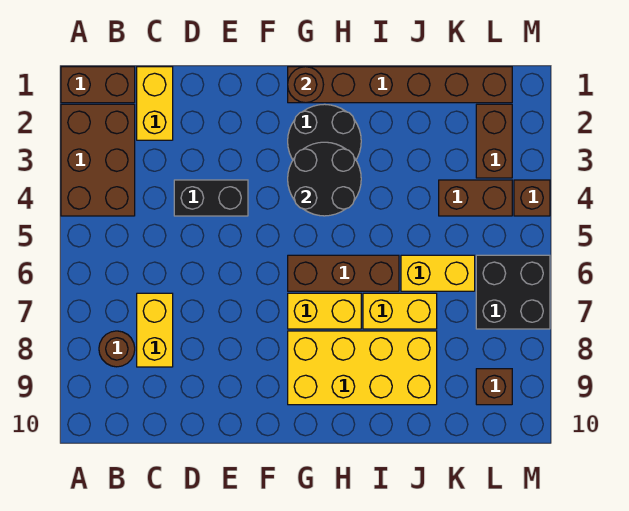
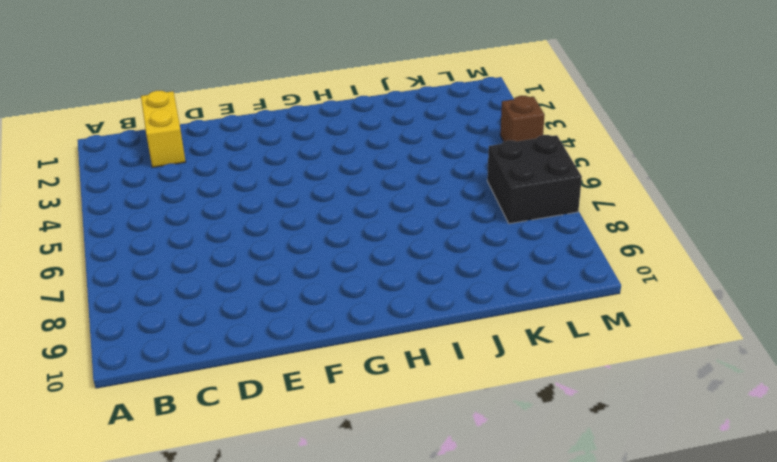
none -> brown brick A1:B1 level 1
none -> brown brick A2:B4 level 1
none -> brown round brick B8 level 1

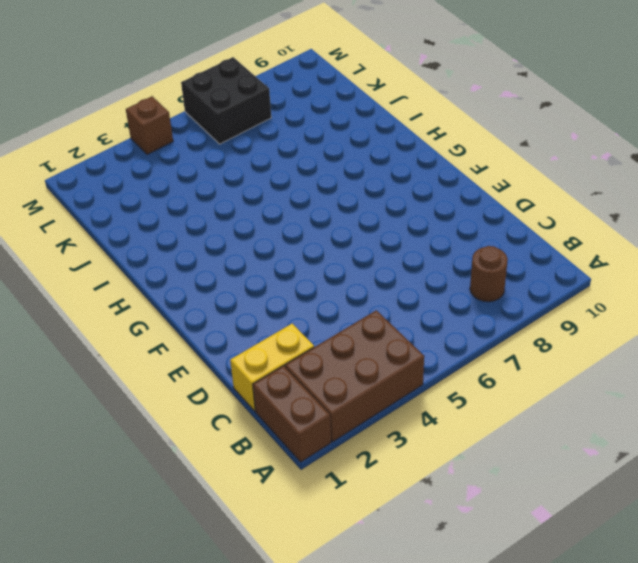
none -> yellow brick C7:C8 level 1
none -> black brick D4:E4 level 1
none -> brown brick G1:L1 level 1

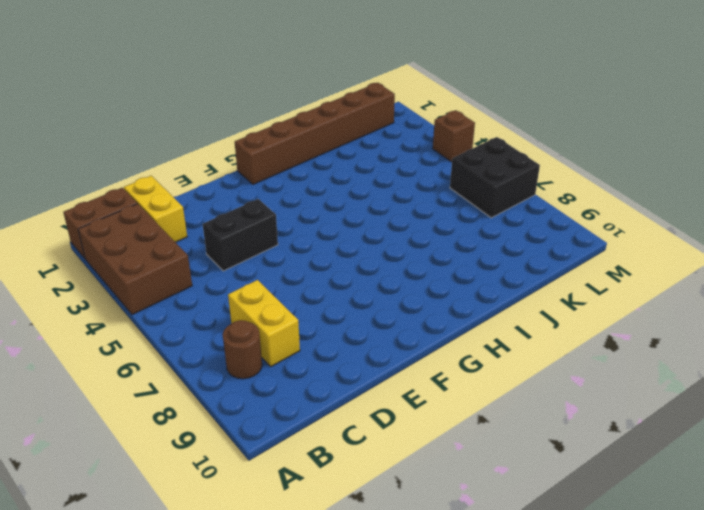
none -> black round brick G2:H3 level 1
none -> brown brick G6:I6 level 1
none -> yellow brick G7:H7 level 1

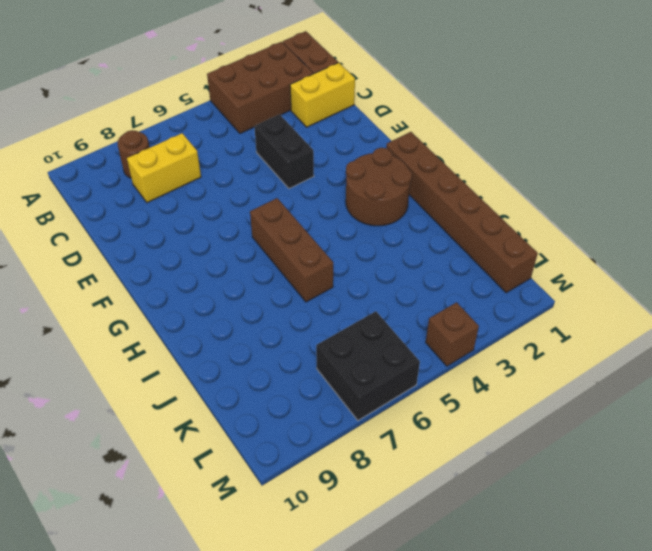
brown round brick G2:H3 level 1 -> black round brick G2:H3 level 1
none -> yellow brick G7:H7 level 1
none -> yellow brick G8:J9 level 1
none -> yellow brick I7:J7 level 1

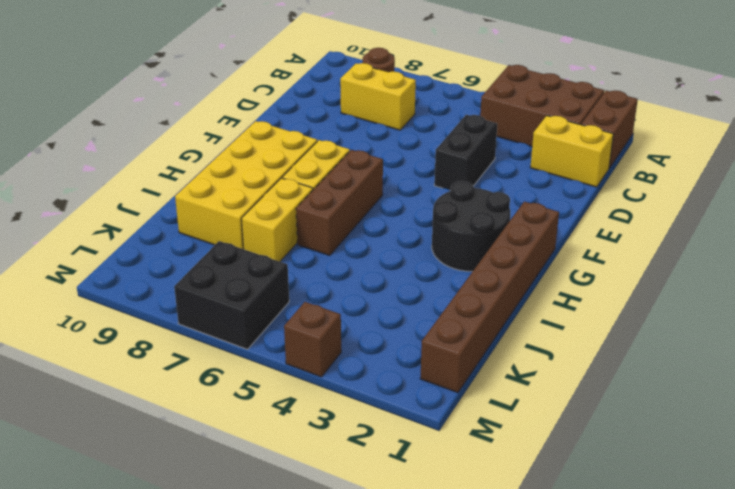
none -> yellow brick J6:K6 level 1
none -> brown brick K4:L4 level 1
none -> brown brick L2:L3 level 1

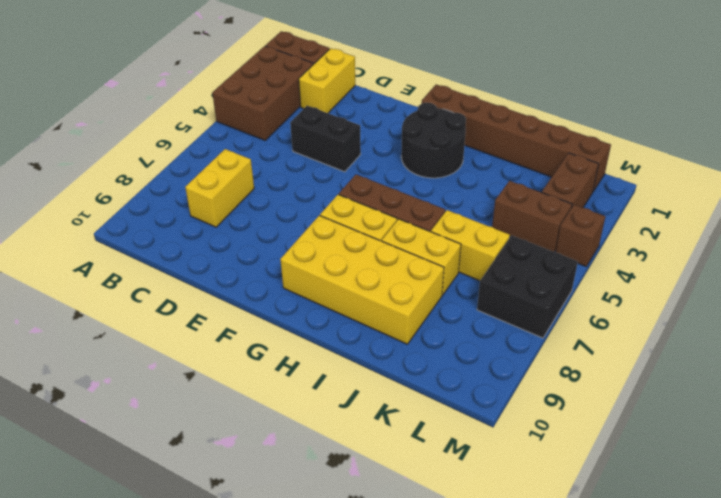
none -> brown round brick B8 level 1
none -> brown brick L9 level 1
none -> brown round brick G1 level 2

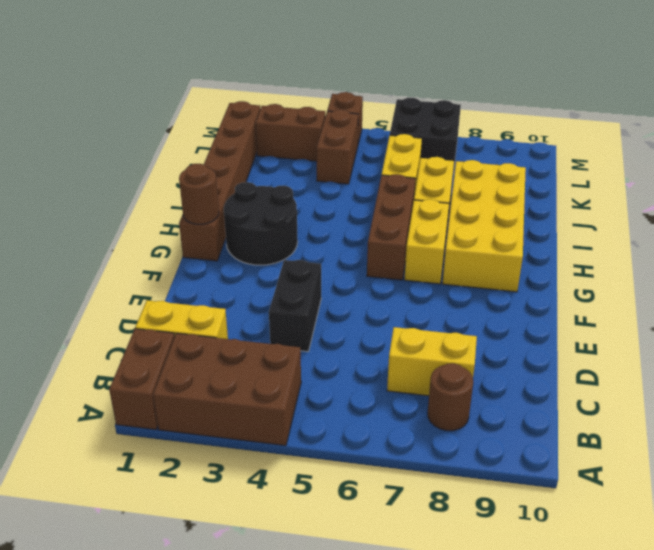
none -> brown brick L9 level 1
none -> black round brick G3:H4 level 2

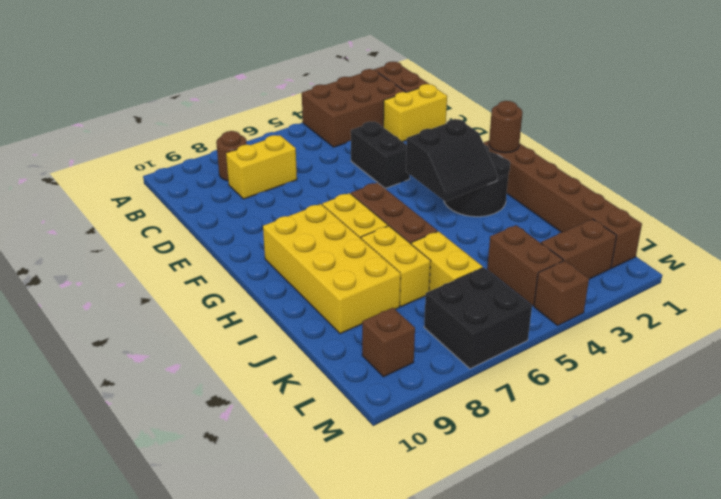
black slope G3:H4 level 2 top G -> black round brick G3:H4 level 2

